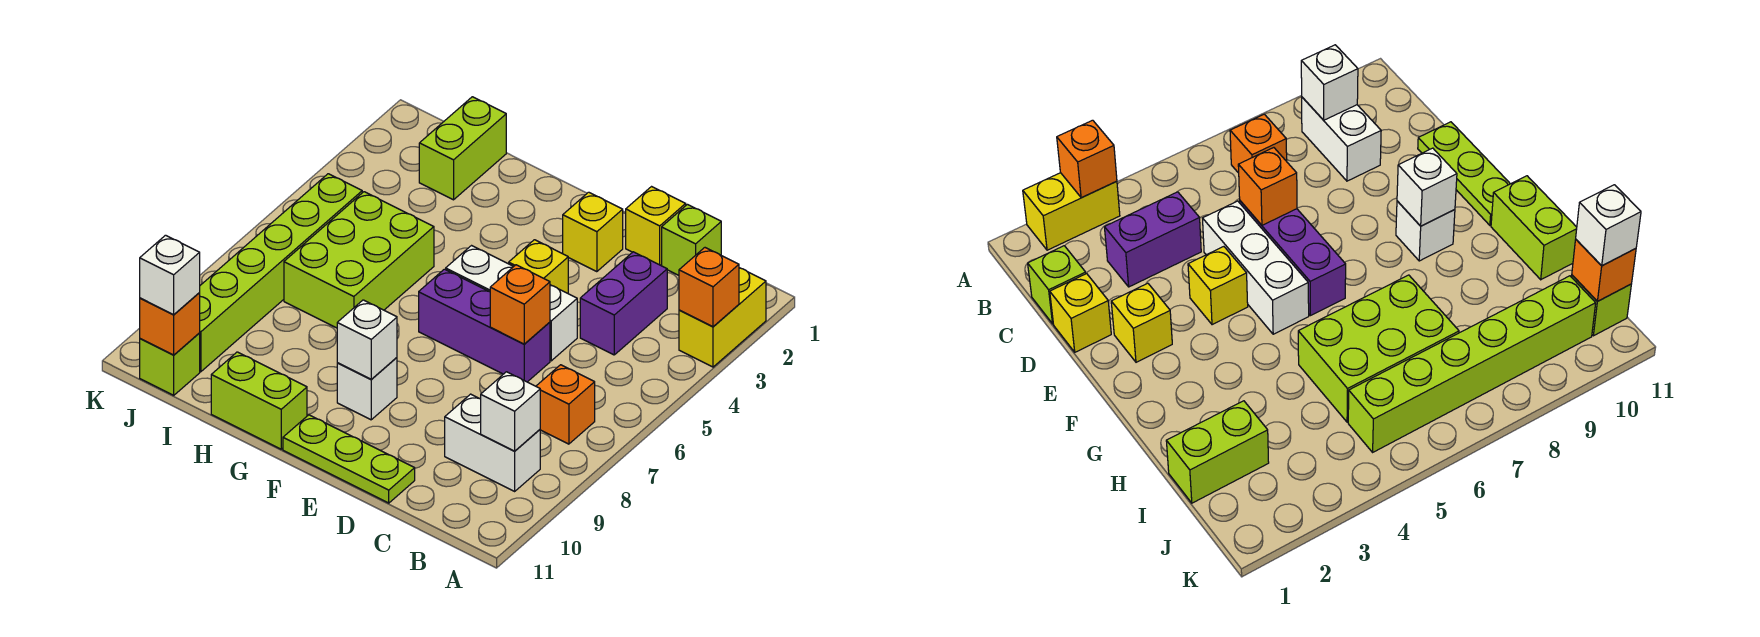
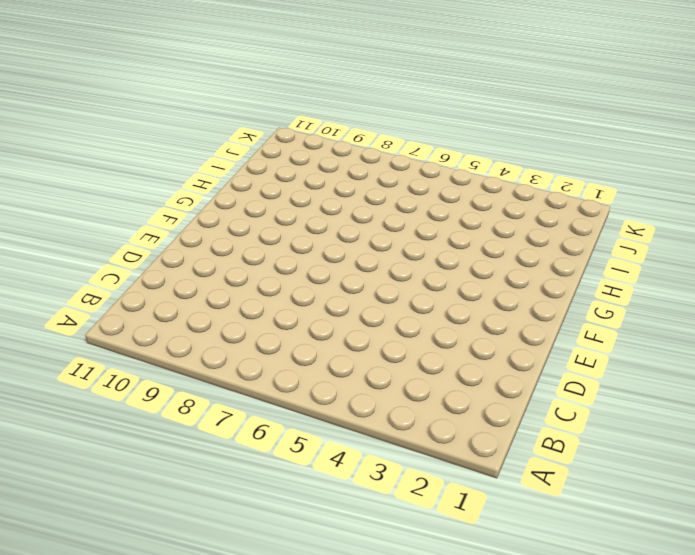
none -> yellow brick A2:A3 level 1
none -> orange brick B7 level 1
none -> white brick B9:C9 level 1

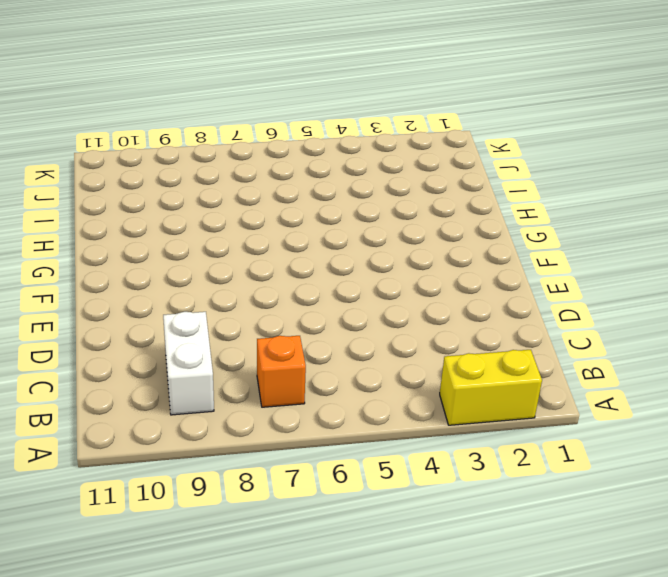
none -> lime brick C1 level 1
none -> purple brick C3:C4 level 1
none -> yellow brick D1 level 1

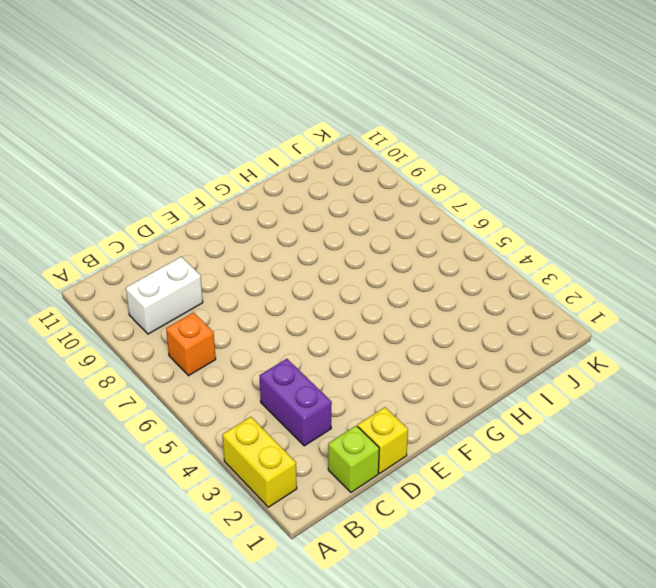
none -> white brick D5:F5 level 1
none -> purple brick D6:F6 level 1
none -> lime plate D11:F11 level 1

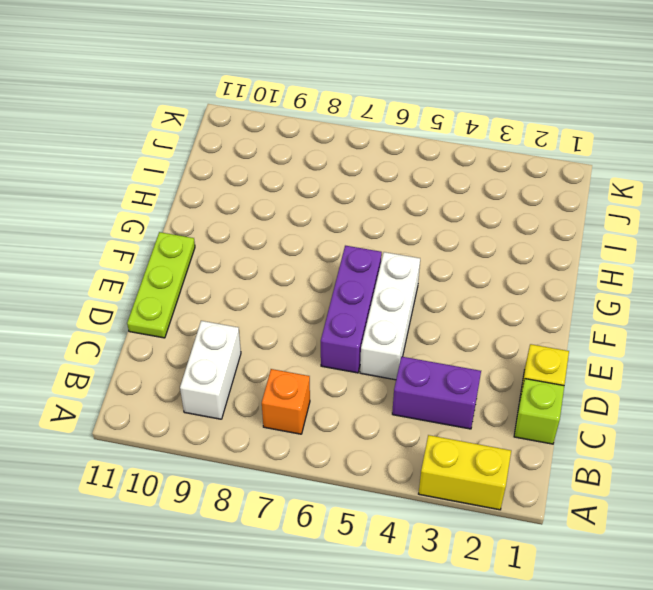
none -> yellow brick E2 level 1
none -> yellow brick E4 level 1
none -> white brick F9 level 1

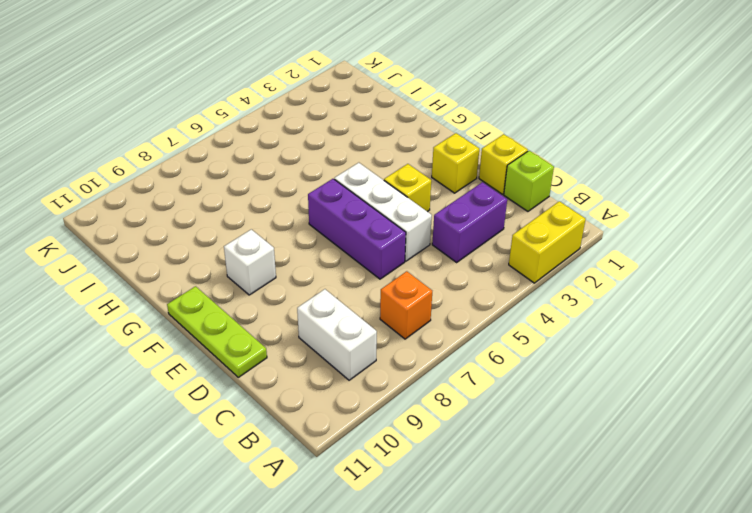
none -> lime brick G11:H11 level 1
none -> lime brick H5:I7 level 1
none -> lime brick I1:I2 level 1

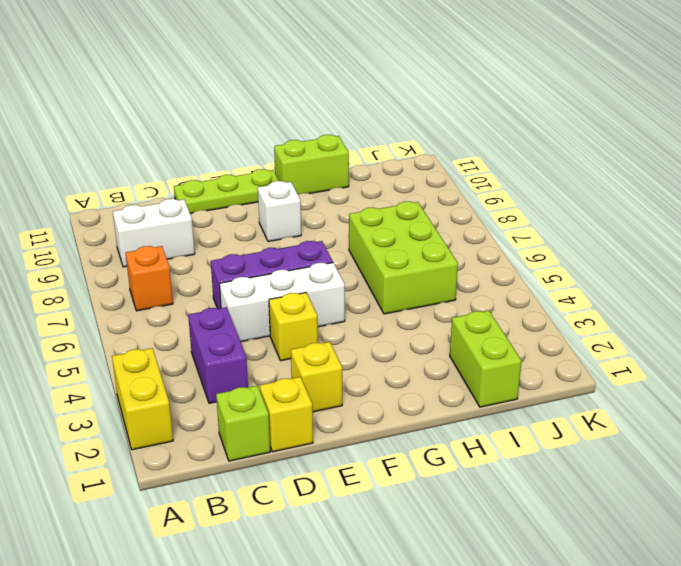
none -> lime brick J5:J10 level 1
none -> lime brick J11 level 1
none -> orange brick A3 level 2

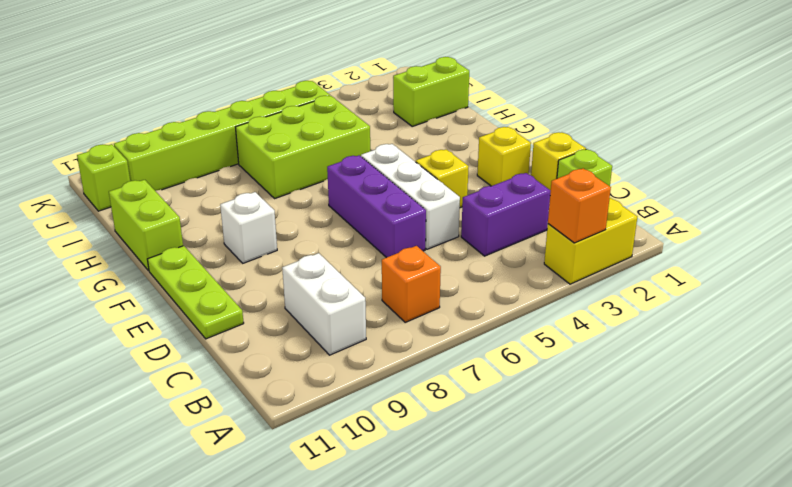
none -> white brick B9 level 2
none -> orange brick D6 level 2
none -> white brick F9 level 2

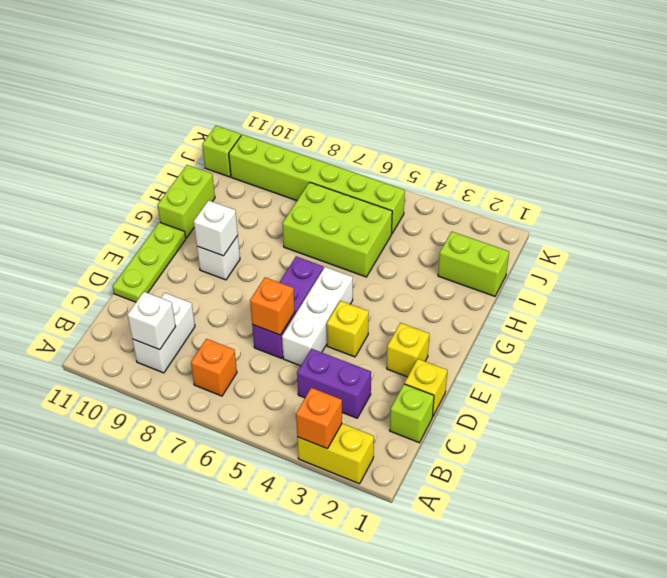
none -> orange brick J11 level 2
none -> white brick J11 level 3

